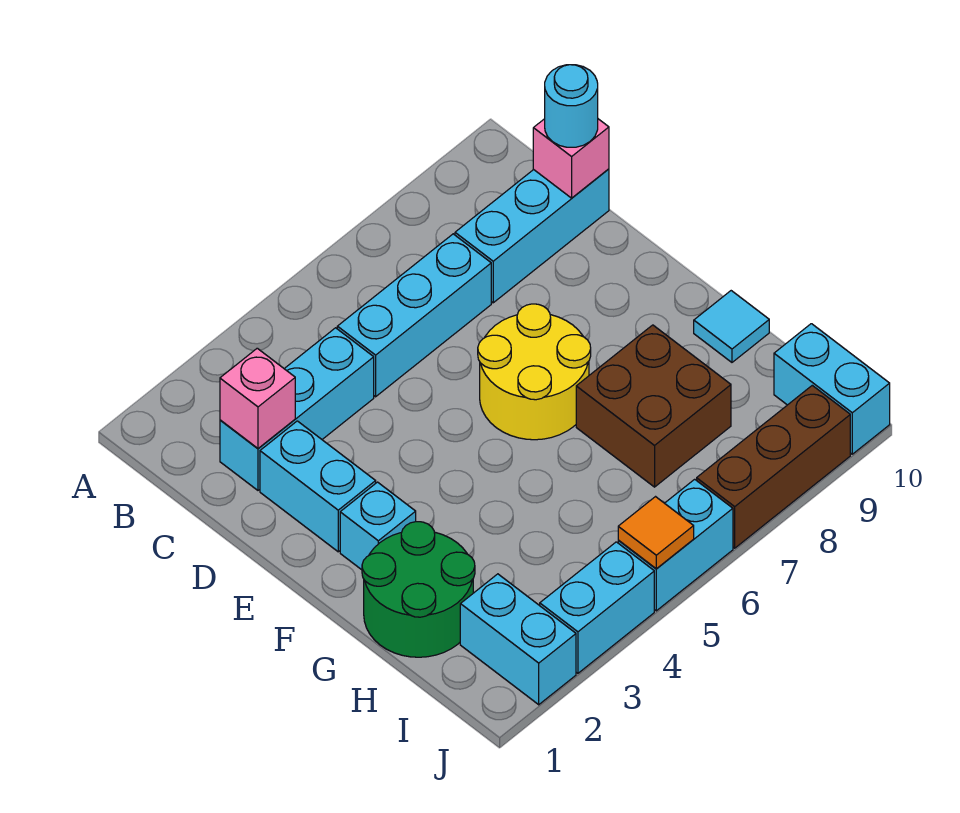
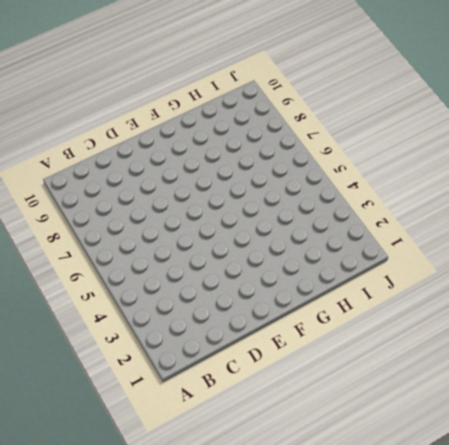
none -> cyan brick C2:C4 level 1
none -> cyan brick C5:C7 level 1
none -> cyan brick C8:C10 level 1

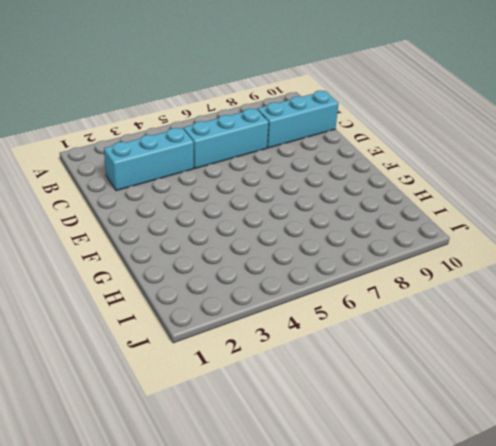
none -> cyan brick D2:E2 level 1
none -> yellow round brick E6:F7 level 1
none -> cyan brick F2 level 1

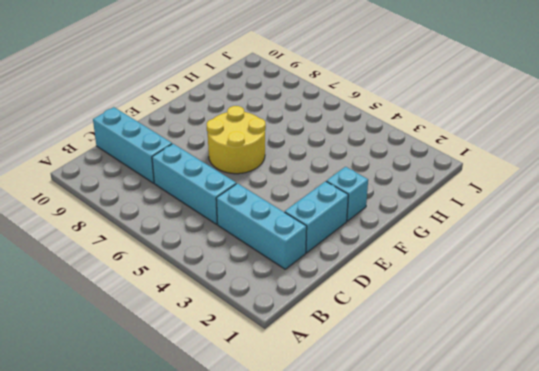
none -> green round brick G1:H2 level 1
none -> brown brick G7:H8 level 1
none -> cyan tile G10 level 1

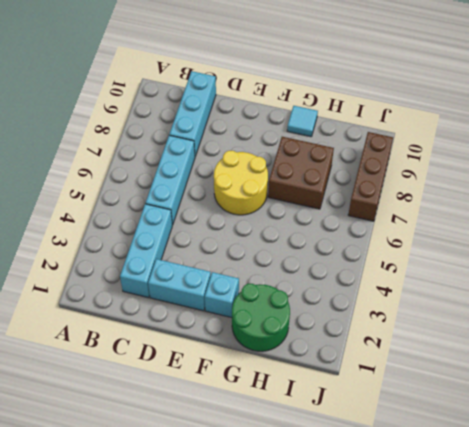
none -> cyan brick I2:J2 level 1
none -> cyan brick I10:J10 level 1
none -> cyan brick J3:J4 level 1

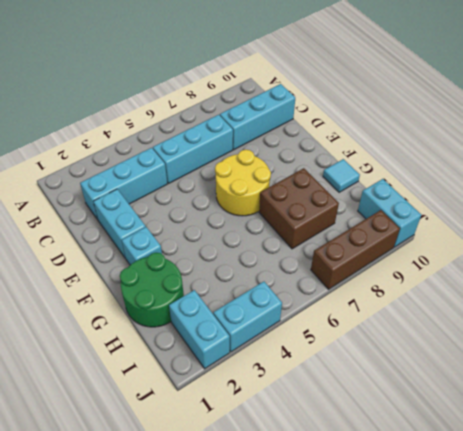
none -> cyan brick J5:J6 level 1
none -> pink brick C2 level 2
none -> pink brick C10 level 2

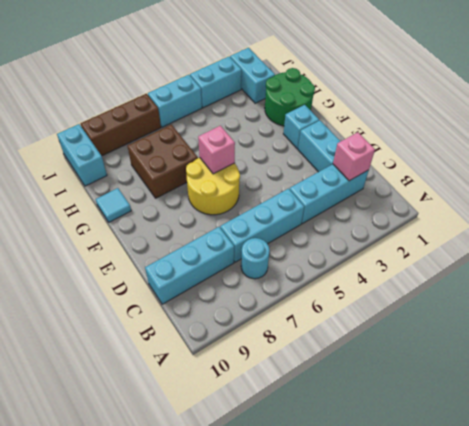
cyan round brick B7 level 1 -> cyan round brick C10 level 3
pink brick F6 level 2 -> pink brick C10 level 2
none -> orange tile J5 level 2

